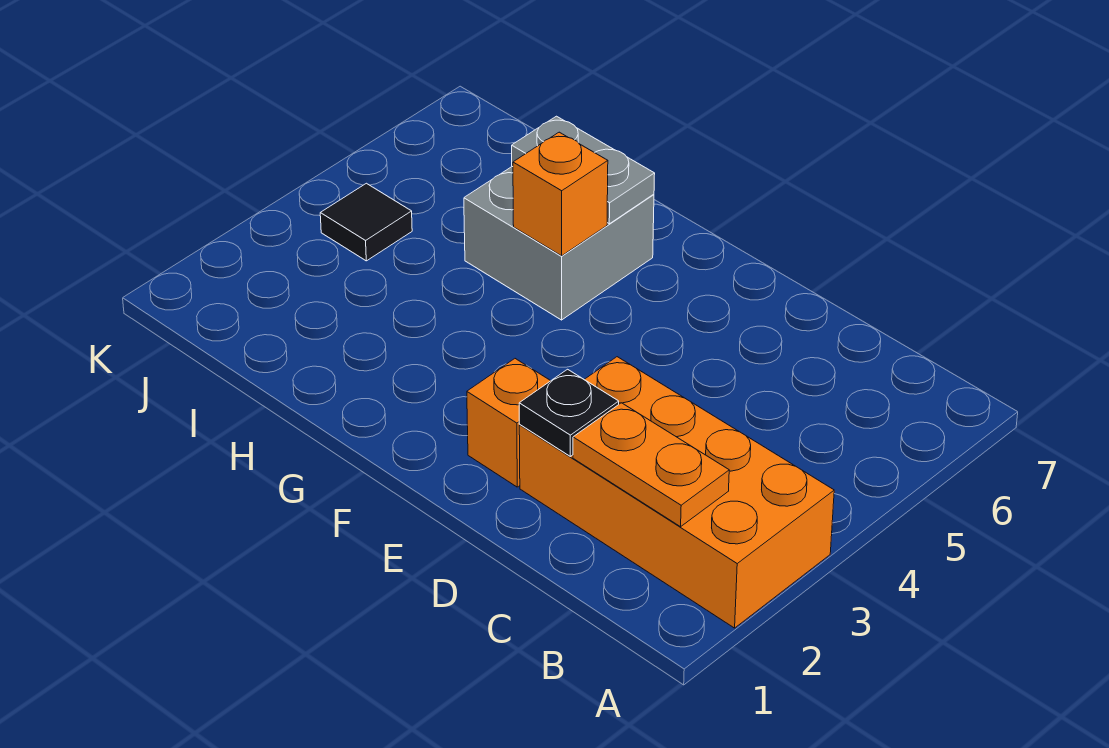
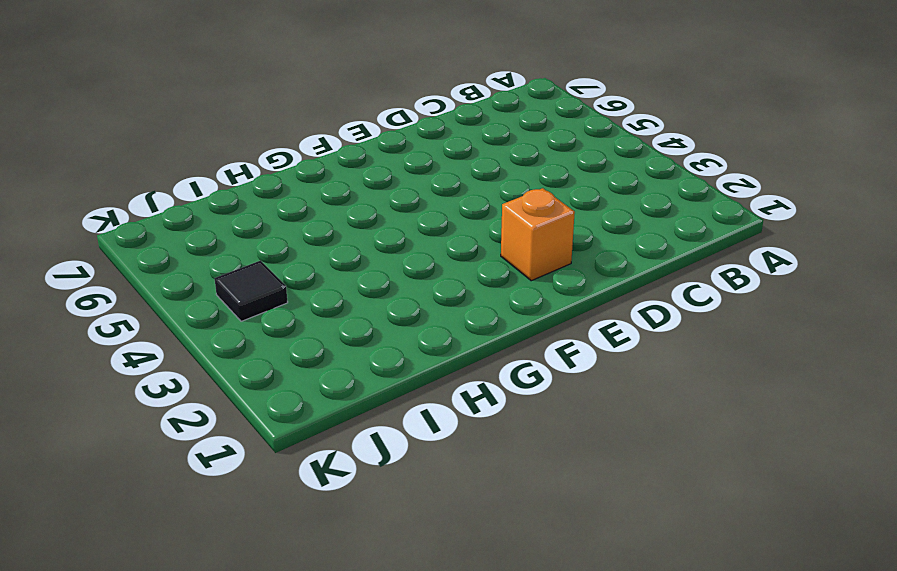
none -> orange brick A2:D3 level 1
none -> grey brick G5:H6 level 1

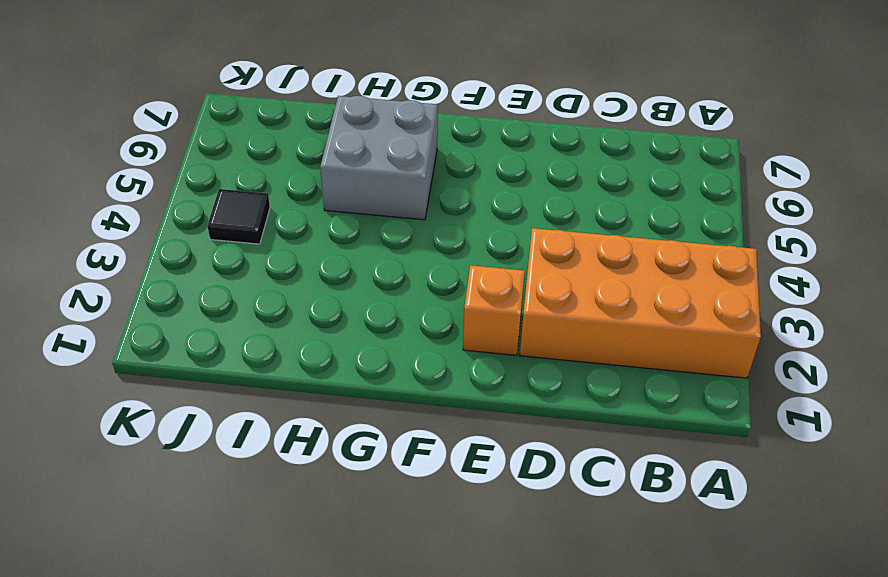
none -> orange plate B2:C2 level 2
none -> black plate D2 level 2

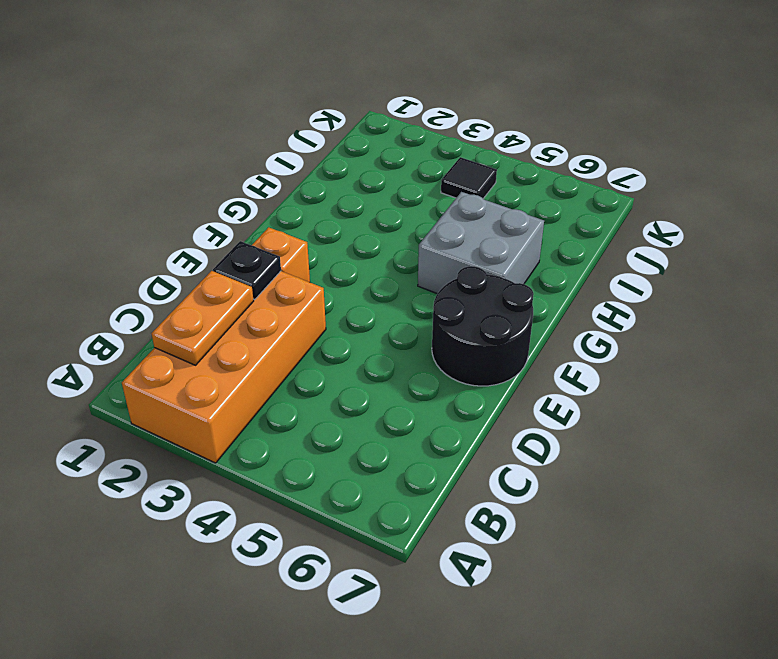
black round brick E6:F7 level 1 -> none
none -> orange brick G5 level 2
none -> grey plate G6:H6 level 2

